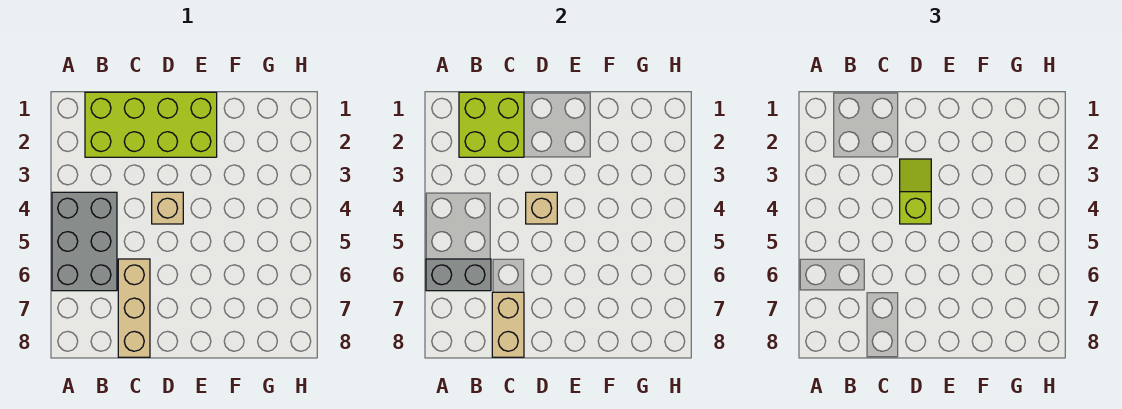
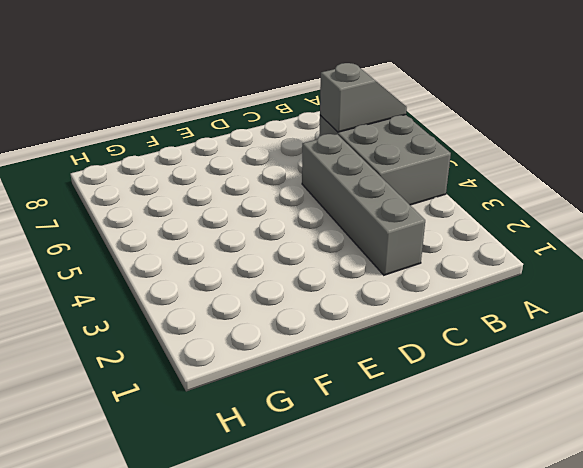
grey slope A6:B6 level 2 top B -> grey brick A6:B6 level 2
grey brick C2:C5 level 1 -> lime brick B1:E2 level 1
none -> tan brick C6:C8 level 1
none -> tan brick D4 level 1

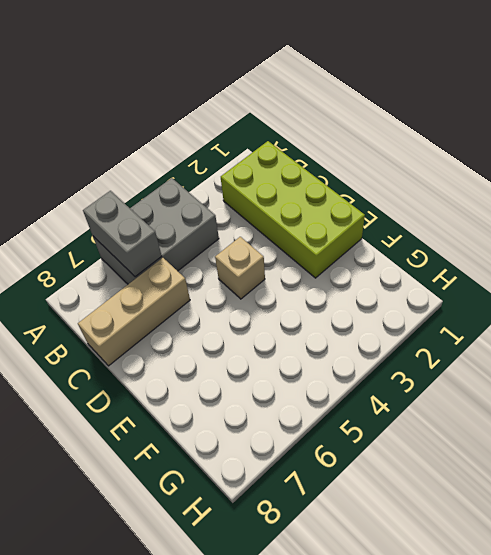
none -> lime brick B1:C2 level 2
none -> tan brick C7:C8 level 2

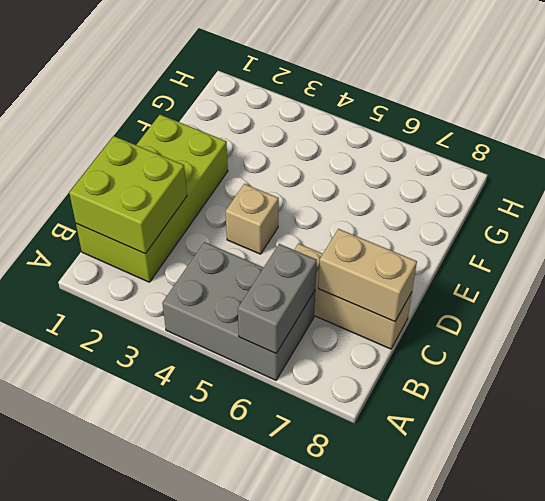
none -> tan brick D4 level 2
none -> lime slope D3:D4 level 3 top 4

